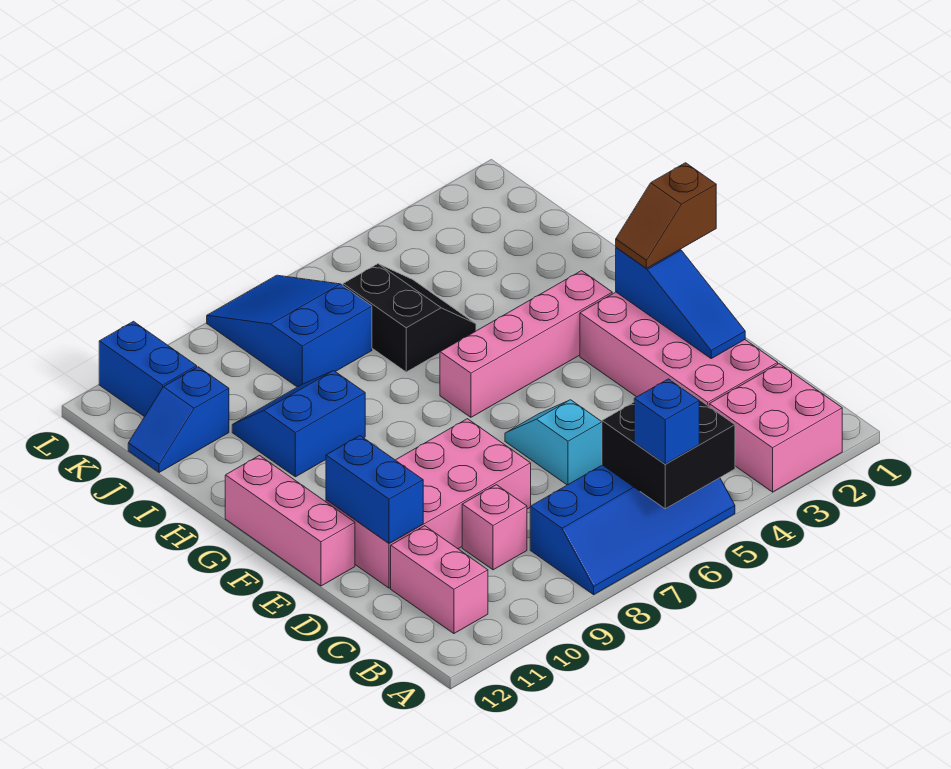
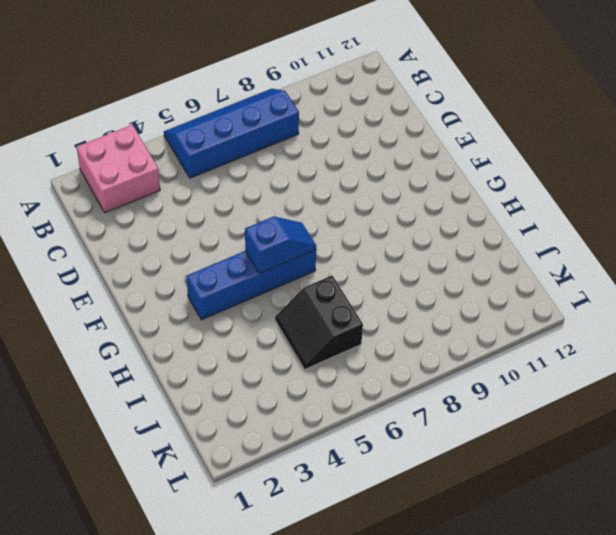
blue brick G3:G6 level 1 -> pink brick G3:G6 level 1
blue slope G5:G6 level 2 top 5 -> blue slope J11:J12 level 1 top 11
none -> pink brick B11:C11 level 1
none -> pink brick C2:F3 level 1
none -> pink brick C9 level 1

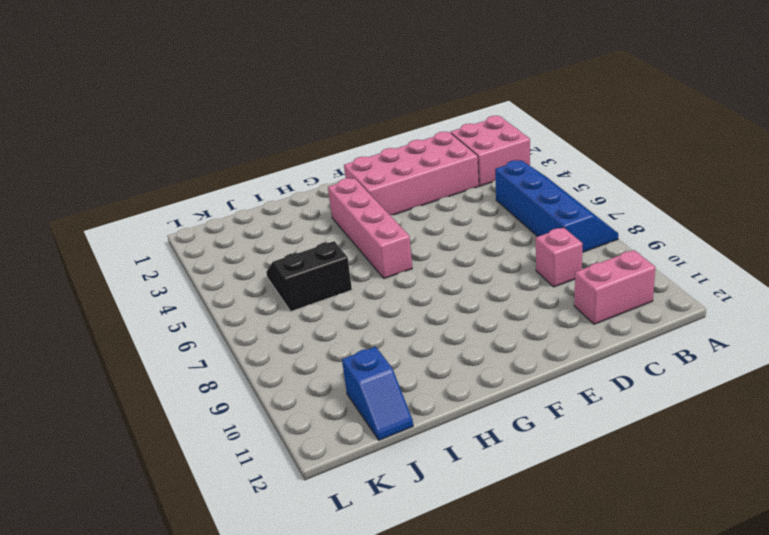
none -> cyan slope D6:E6 level 1 top D
none -> pink brick D8:E11 level 1
none -> pink brick E12:G12 level 1

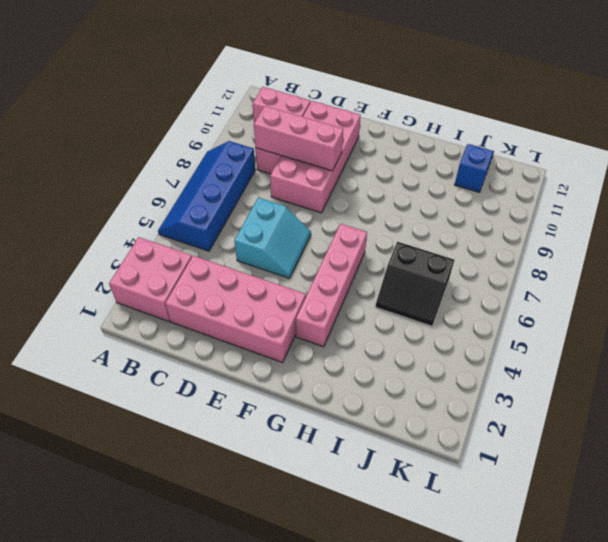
pink brick C9:E9 level 2 -> pink brick E12:G12 level 1
cyan slope D5:E6 level 1 top D -> cyan slope D6:E6 level 1 top D
none -> blue slope H9:I10 level 1 top H
none -> blue slope J7:L8 level 1 top J
none -> blue brick K11:L11 level 1

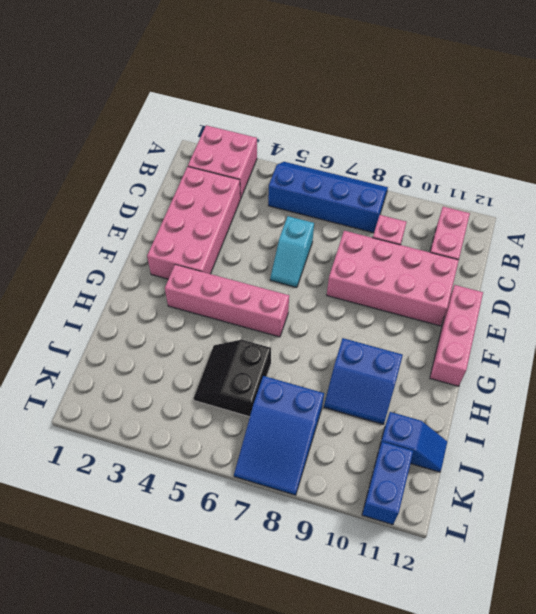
none -> black brick A5:B6 level 2
none -> blue slope D2:F2 level 2 top F
none -> blue brick D11:E11 level 2

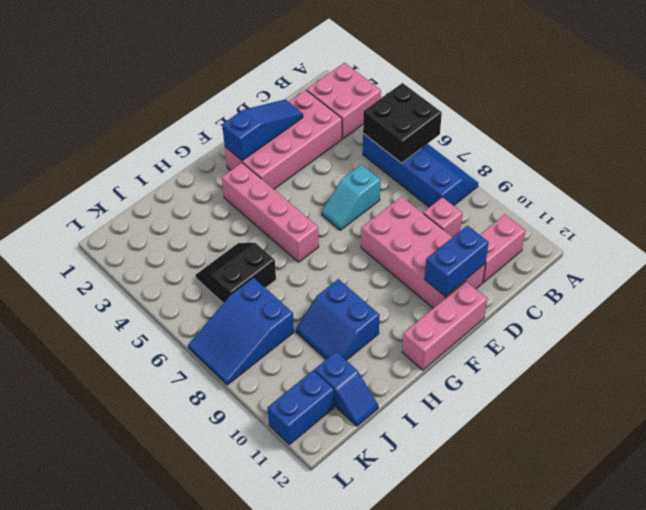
none -> blue brick A6 level 3
none -> brown slope F1:F2 level 3 top 1

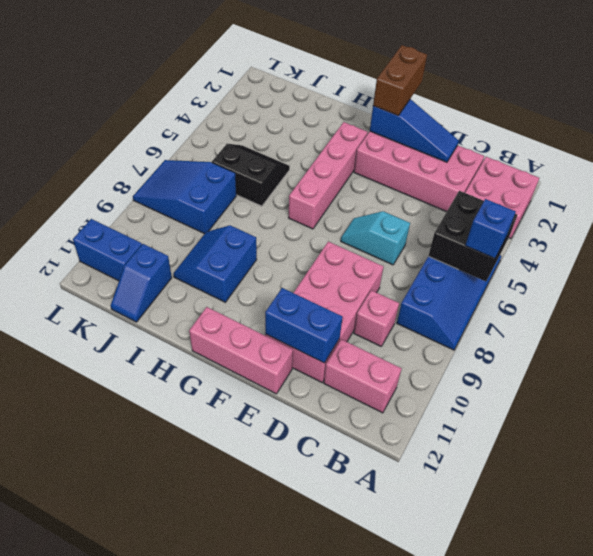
brown brick F1:F2 level 3 -> brown slope F1:F2 level 3 top 1

